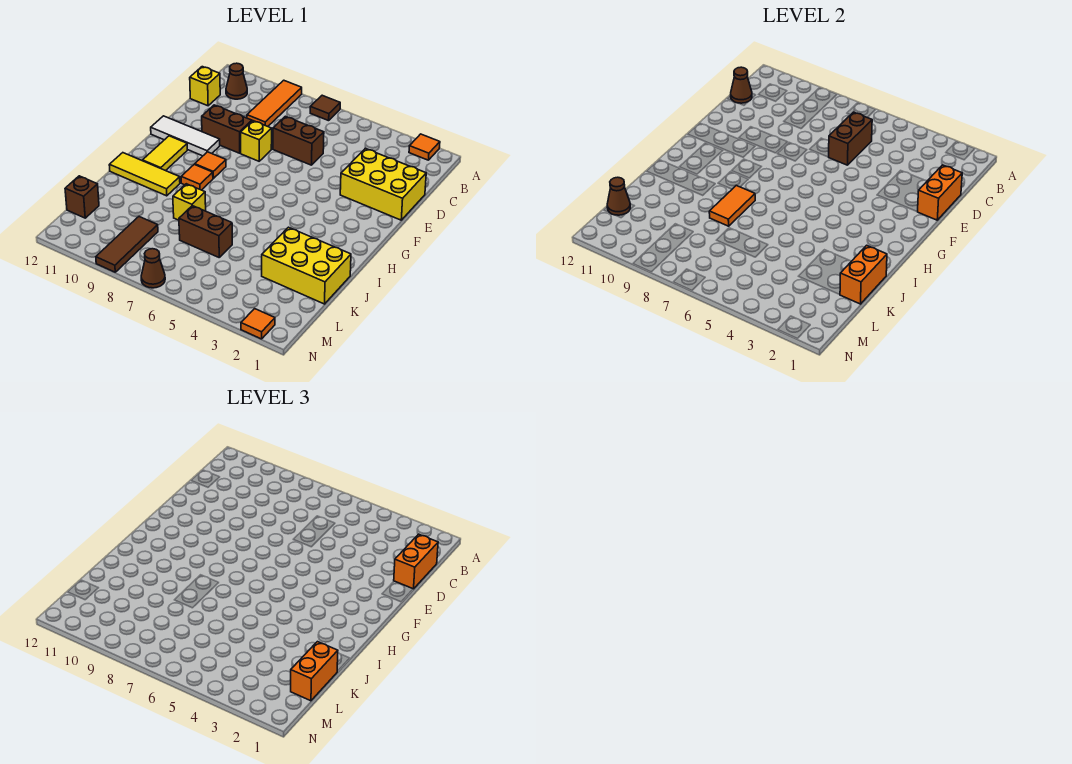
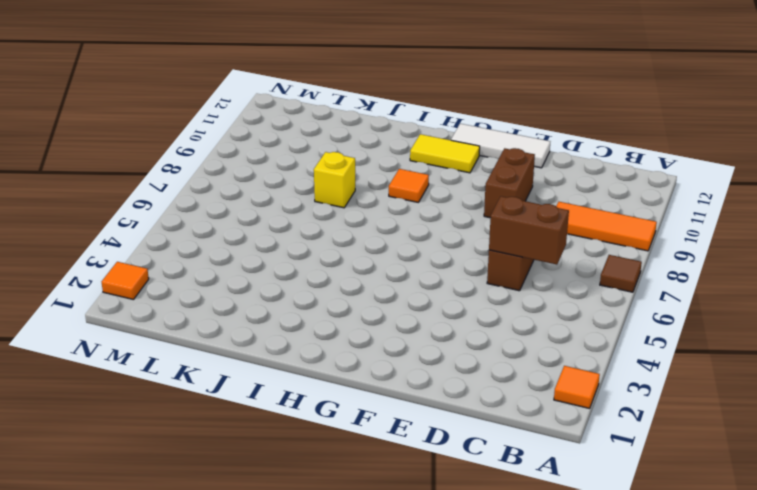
white tile E12:G12 level 1 -> white tile F10:F12 level 1
none -> brown cone B11 level 1
none -> yellow brick C12 level 1
none -> yellow brick D1:E3 level 1

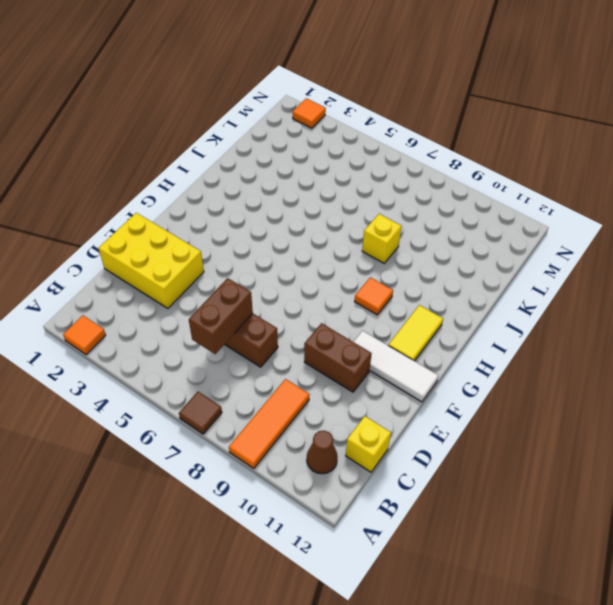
none -> yellow brick E8 level 1
none -> orange tile G9 level 1
none -> yellow tile I10:I12 level 1

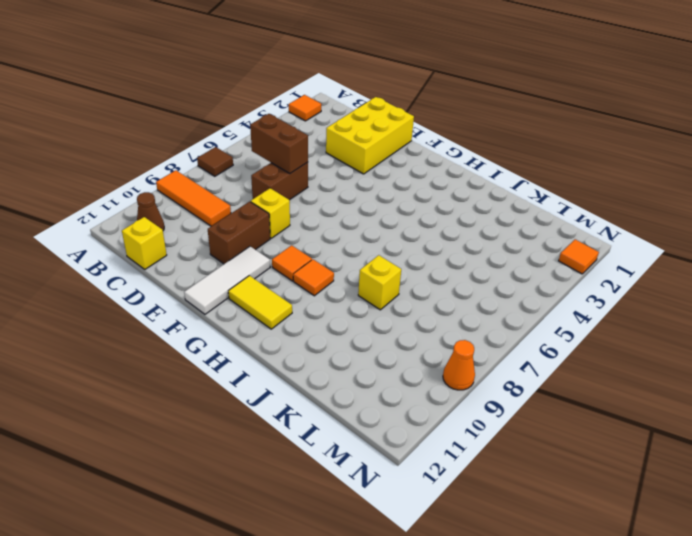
orange cone N9 level 1 -> brown tile L9:N9 level 1
none -> yellow tile I10:I12 level 1
none -> yellow brick J1:K3 level 1
none -> brown brick K6:K7 level 1

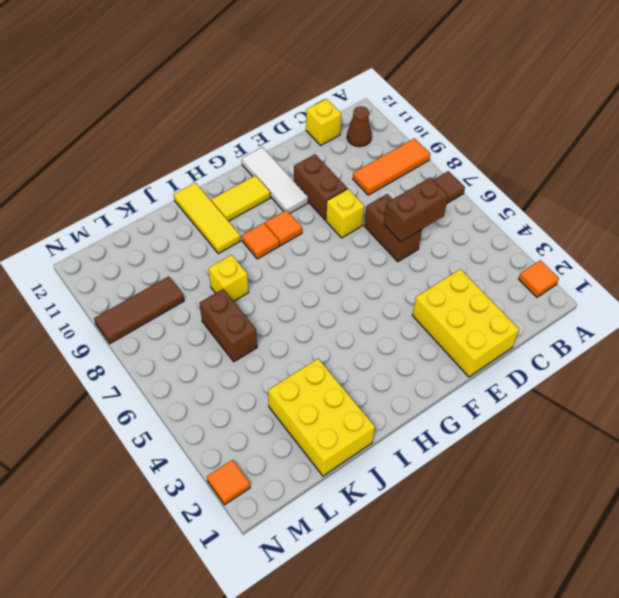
none -> brown brick L12 level 1
none -> brown cone N7 level 1
none -> brown cone C12 level 2

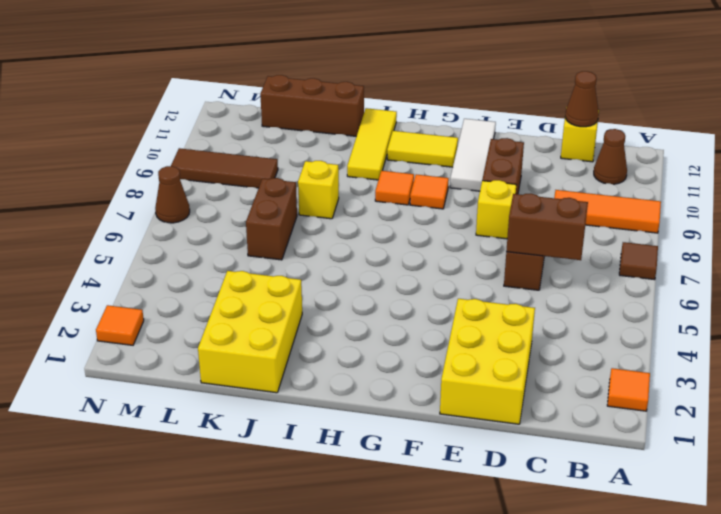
brown brick J12:L12 level 1 -> brown brick L12 level 1
none -> orange brick D1:E1 level 2
none -> orange tile I8:J8 level 2
none -> orange brick J1:K1 level 2

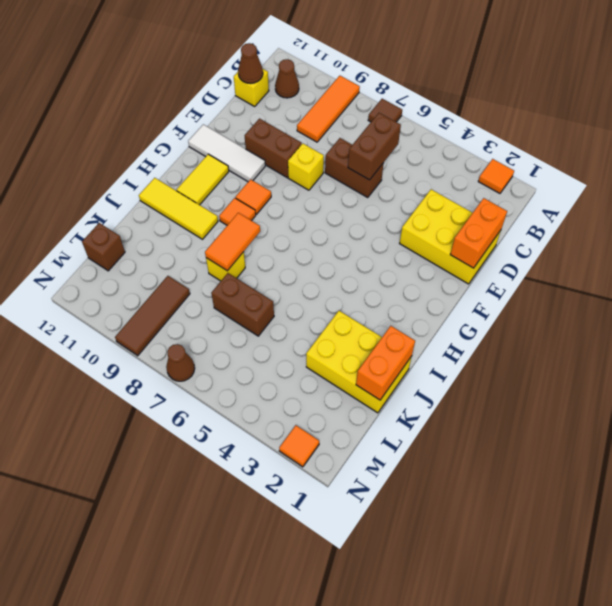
none -> brown cone L12 level 2
none -> orange brick C1:D1 level 3
none -> orange brick K1:L1 level 3

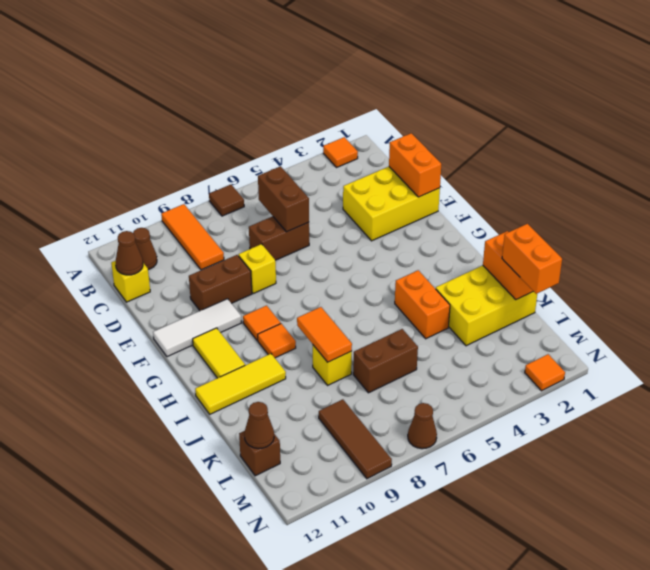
orange brick I4:J4 level 1 -> orange brick C1:D1 level 3

